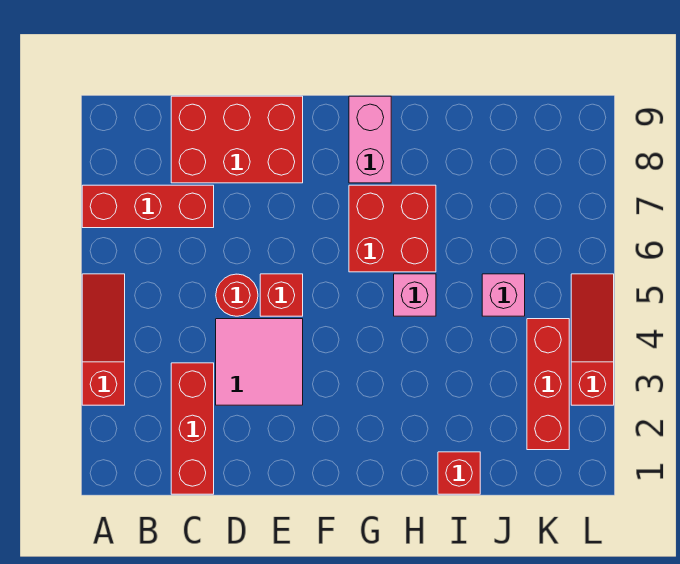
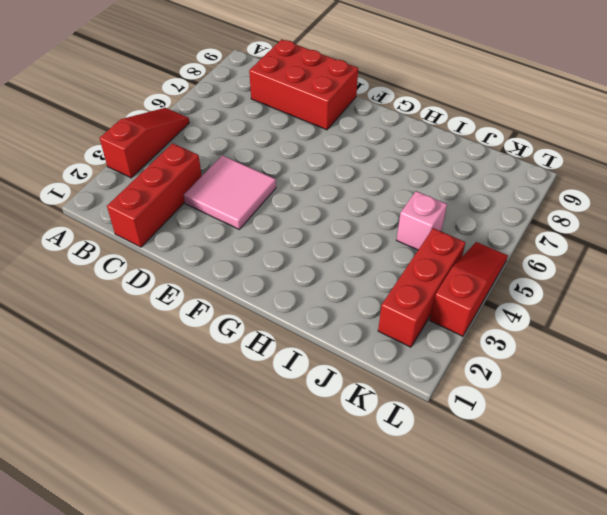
none -> red brick A7:C7 level 1
none -> red round brick D5 level 1
none -> red brick E5 level 1

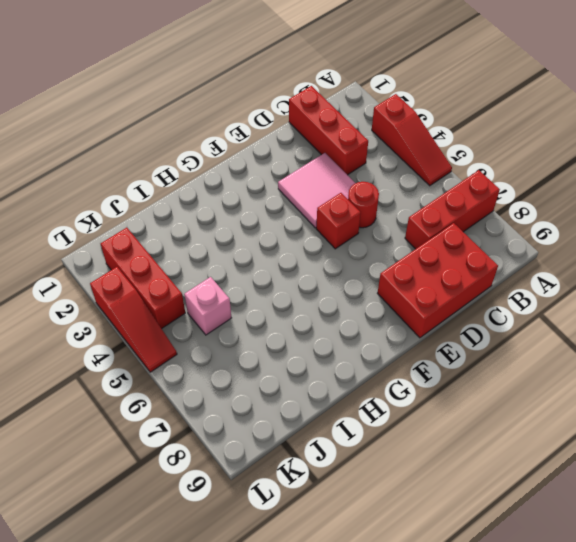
none -> red brick G6:H7 level 1
none -> pink brick G8:G9 level 1
none -> pink brick H5 level 1

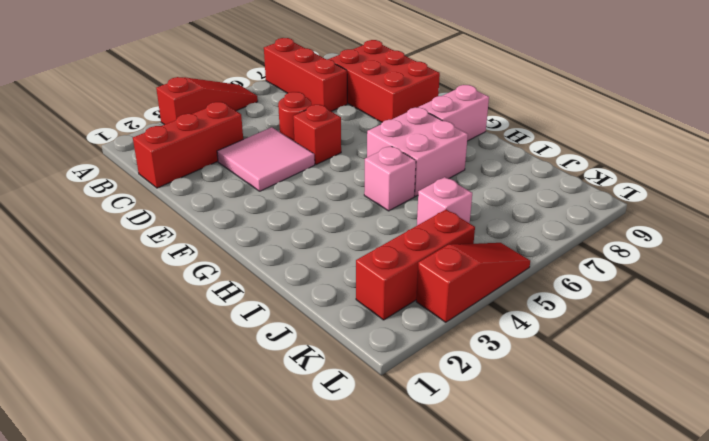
pink brick G6:H7 level 1 -> red brick G6:H7 level 1
none -> red brick I1 level 1

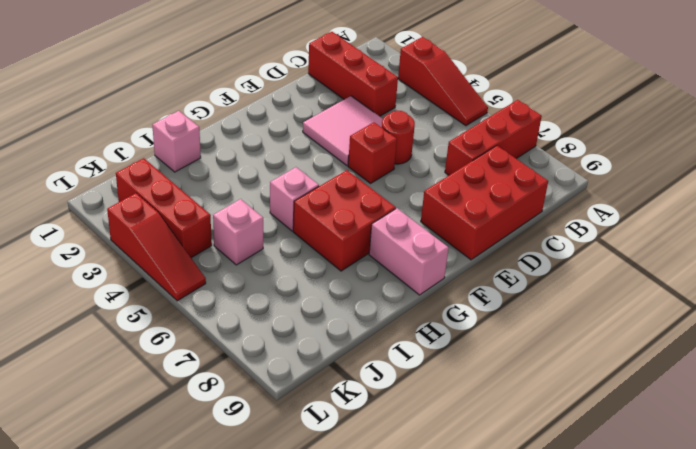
pink brick I1 level 1 -> red brick I1 level 1

